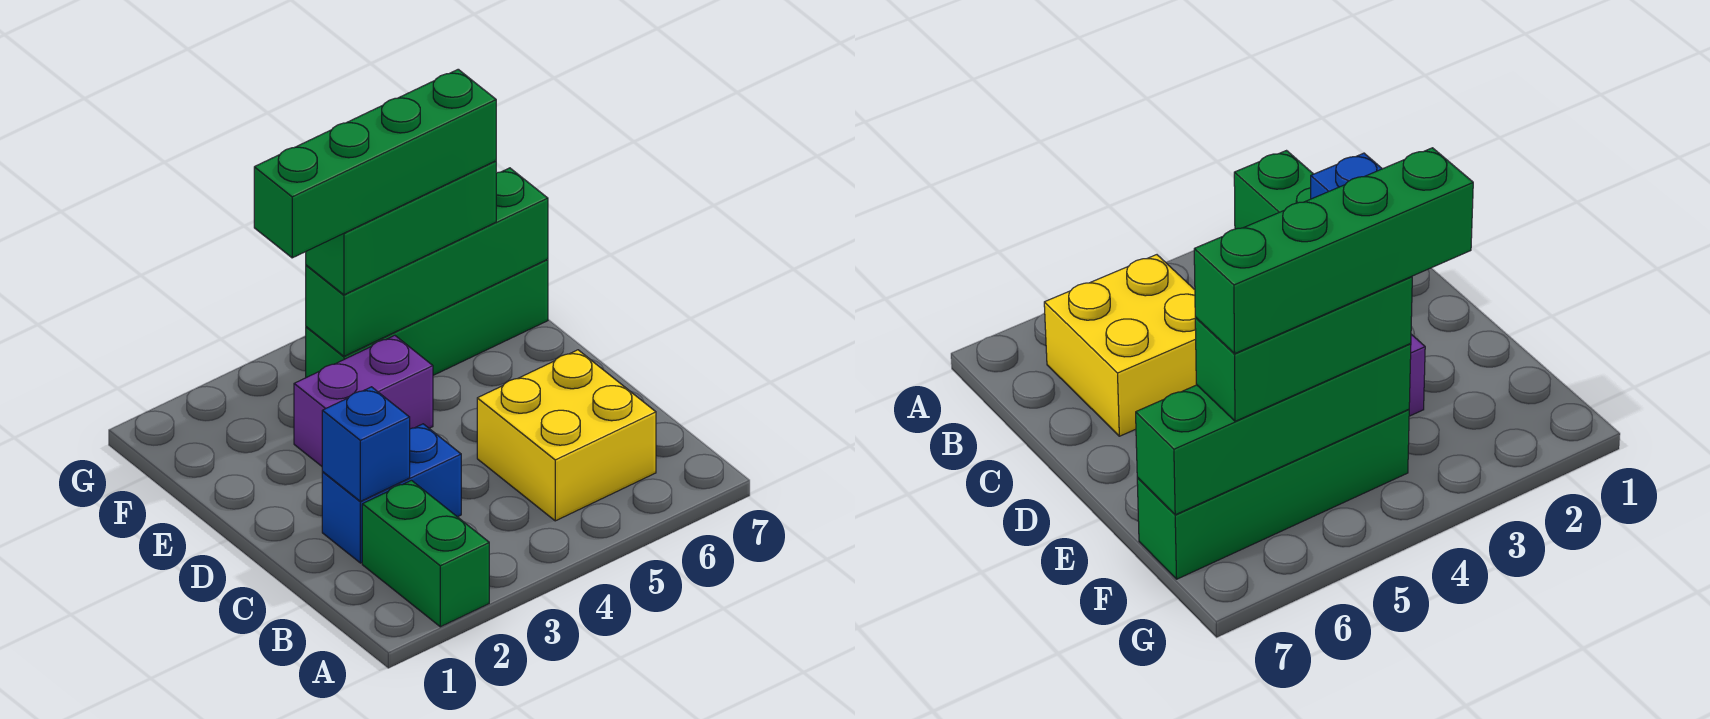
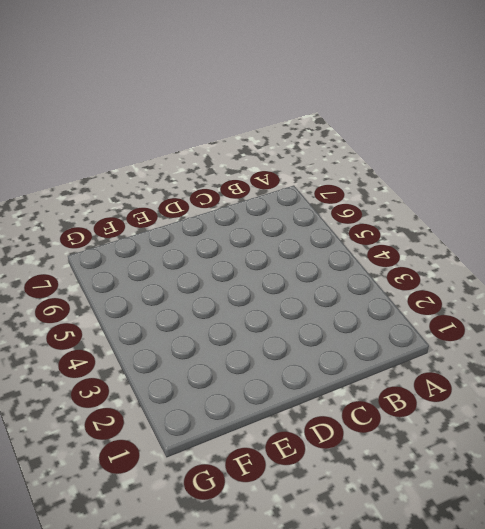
none -> green brick A2:B2 level 1
none -> yellow brick B5:C6 level 1

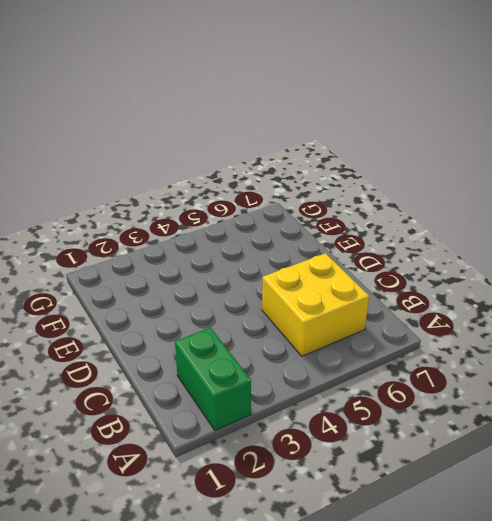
none -> blue brick C2:C3 level 1
none -> purple brick E3:E4 level 1

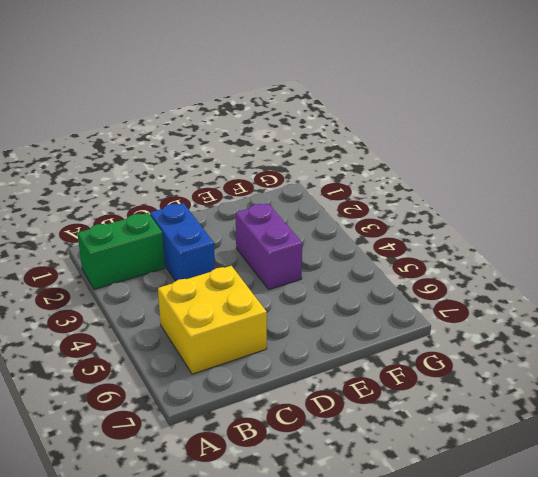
none -> green brick F4:F7 level 1
none -> blue brick C2 level 2

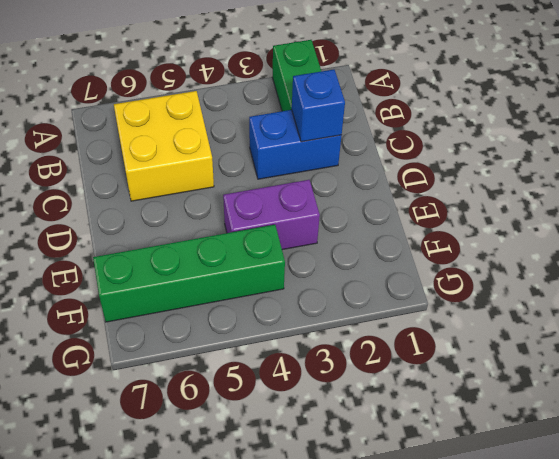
none -> green brick F4:F7 level 2
none -> green brick F4:F6 level 3

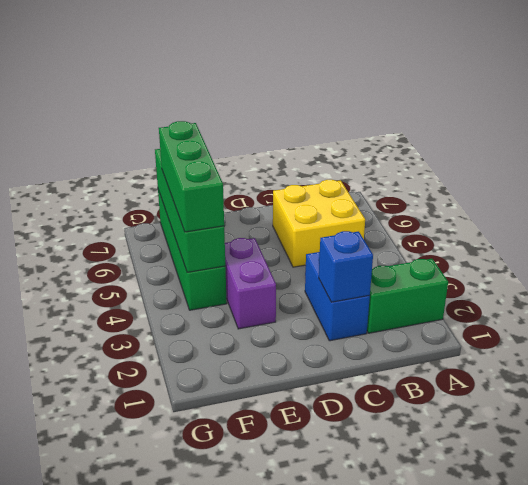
none -> green brick F3:F6 level 4

